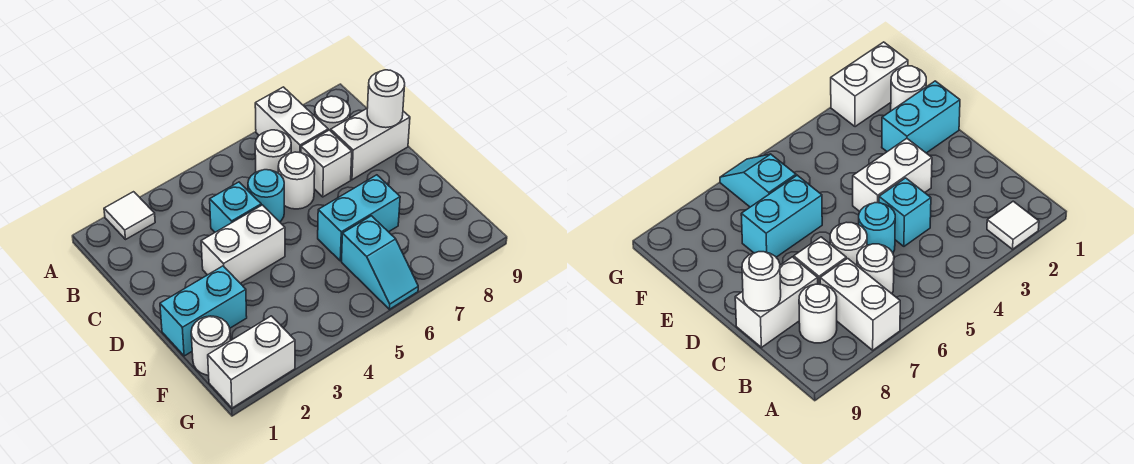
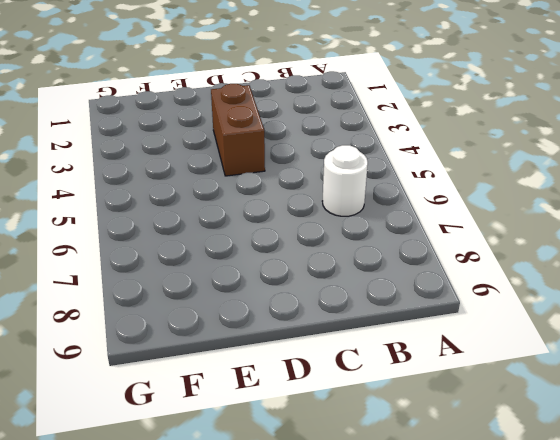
brown brick D3:D4 level 1 -> white brick D3:D4 level 1
none -> white tile A2 level 1
none -> white brick A7:B7 level 1
none -> white round brick B8 level 1

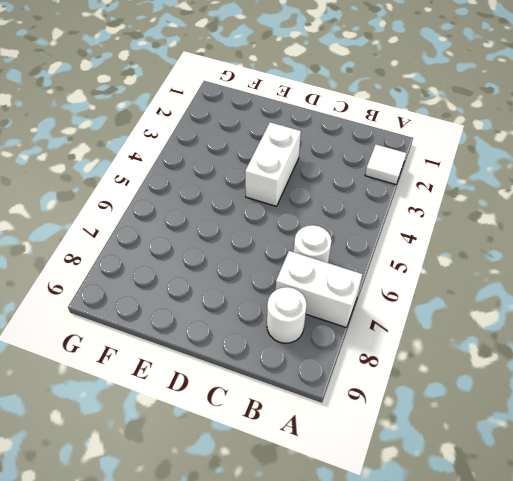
none -> cyan brick C4 level 1
none -> cyan round brick C5 level 1
none -> white round brick C6 level 1

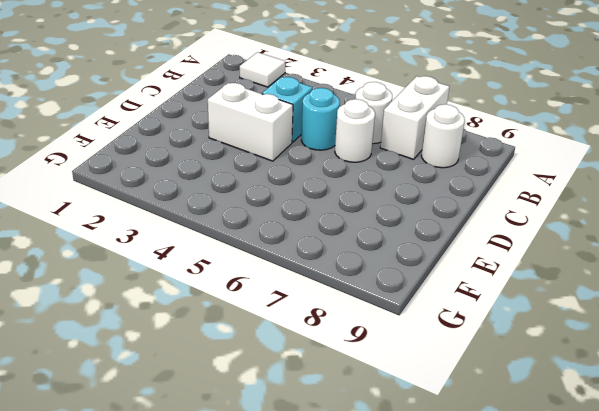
none -> white brick C7 level 1
none -> white brick C8:C9 level 1
none -> cyan brick E1:E2 level 1

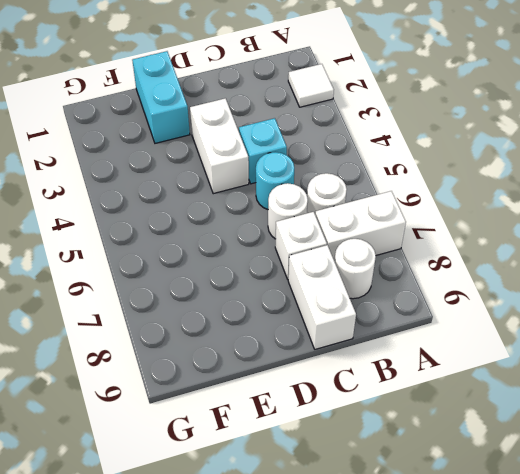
none -> cyan brick E6:E7 level 1
none -> white round brick F1 level 1
none -> cyan slope F6:G6 level 1 top F

